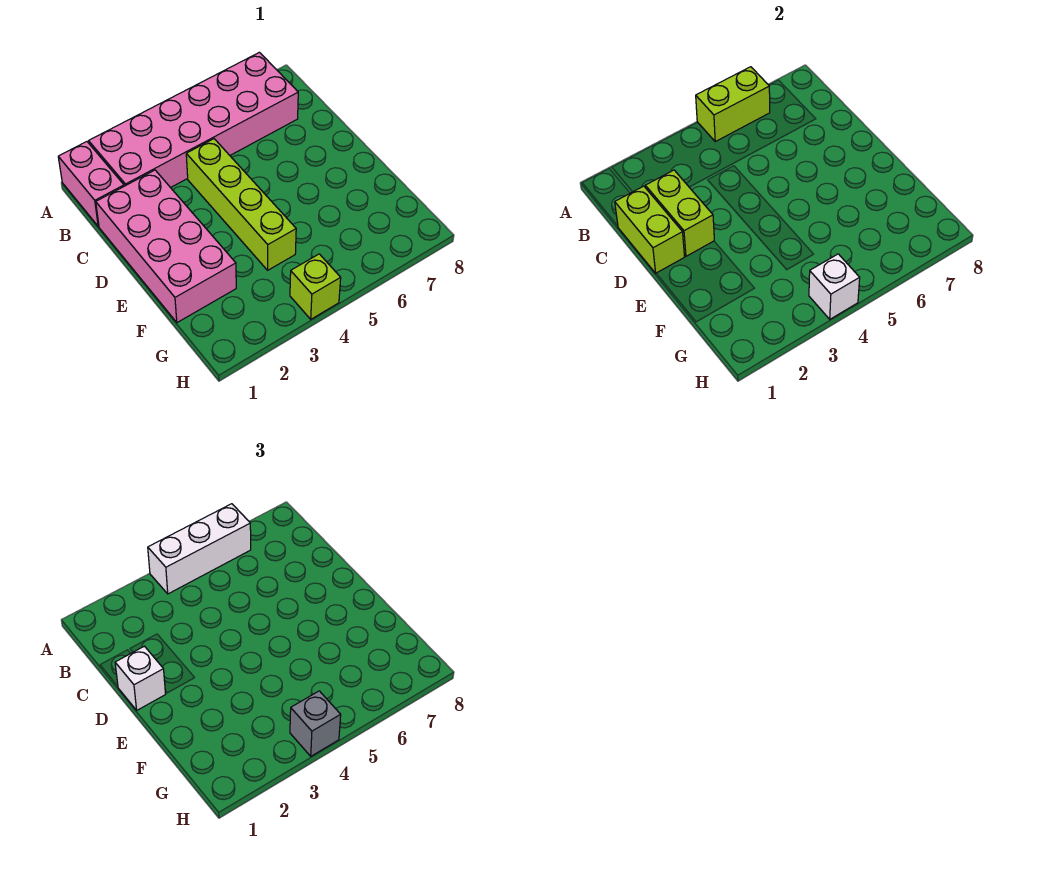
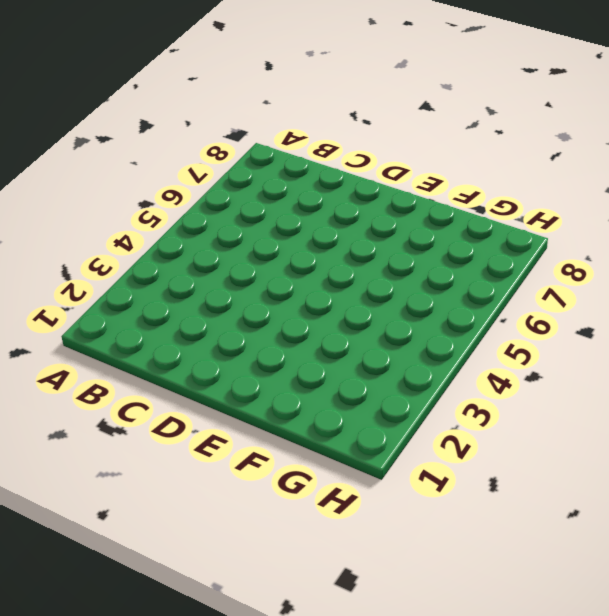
none -> pink brick A1:B1 level 1
none -> pink brick A2:B7 level 1
none -> pink brick C1:F2 level 1

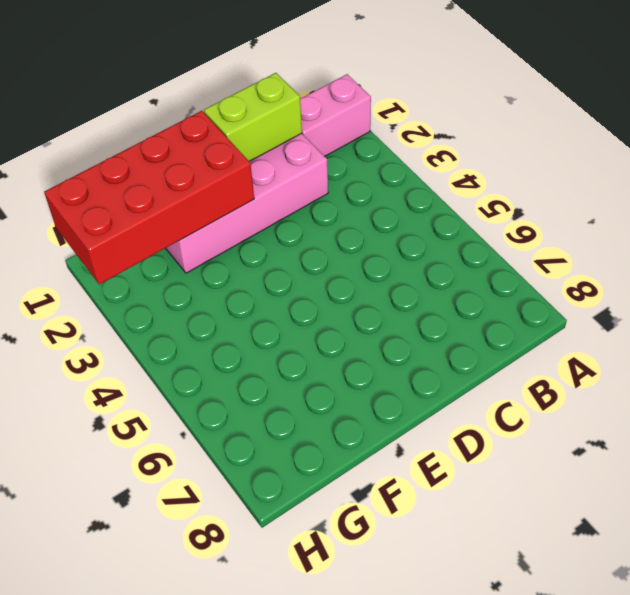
red brick E1:H2 level 2 -> none
none -> pink brick A2:B7 level 1
none -> lime brick C4:F4 level 1
none -> lime brick H4 level 1

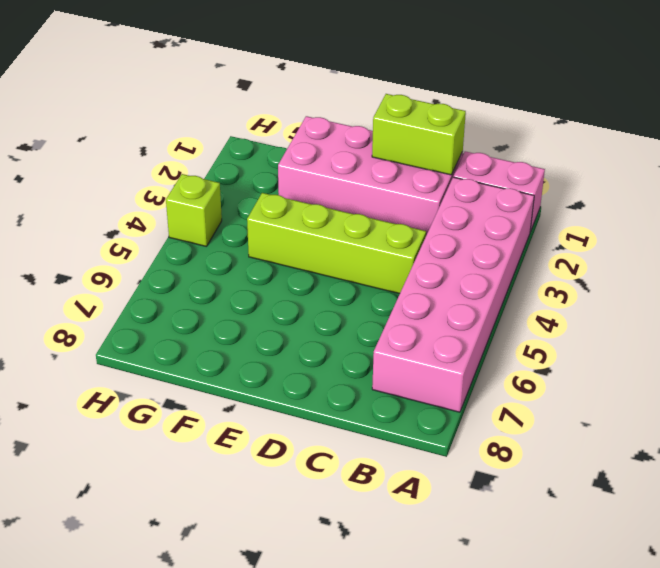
none -> lime brick A5:A6 level 2
none -> lime brick C2:D2 level 2
none -> white brick H4 level 2

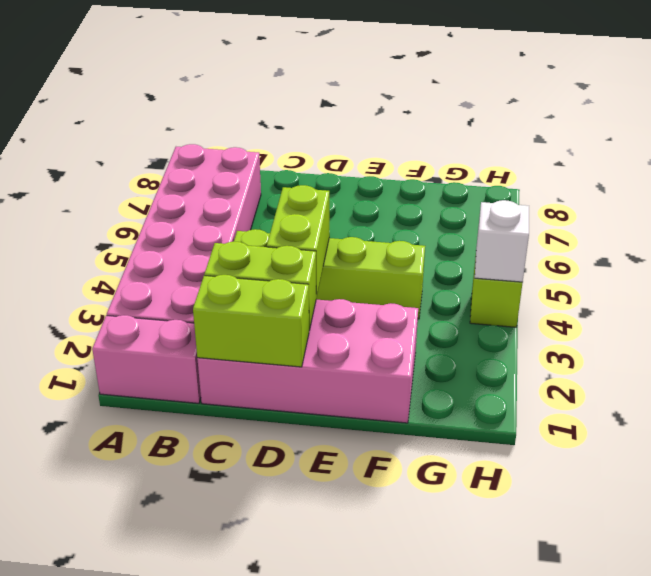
lime brick D3:D4 level 2 -> lime brick A5:A6 level 2
none -> white brick A4:A6 level 3
none -> white brick D1 level 3
none -> grey brick H4 level 3

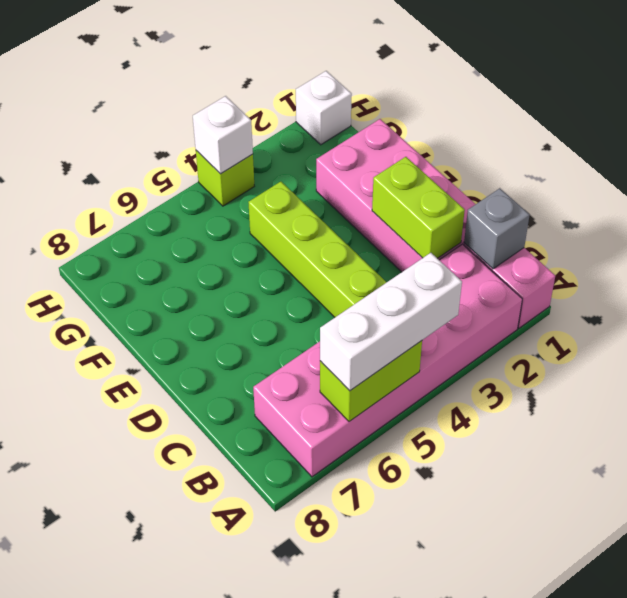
grey brick B1 level 2 -> grey brick H4 level 3
white brick H1 level 1 -> white brick D1 level 3
none -> lime brick C1:D1 level 2

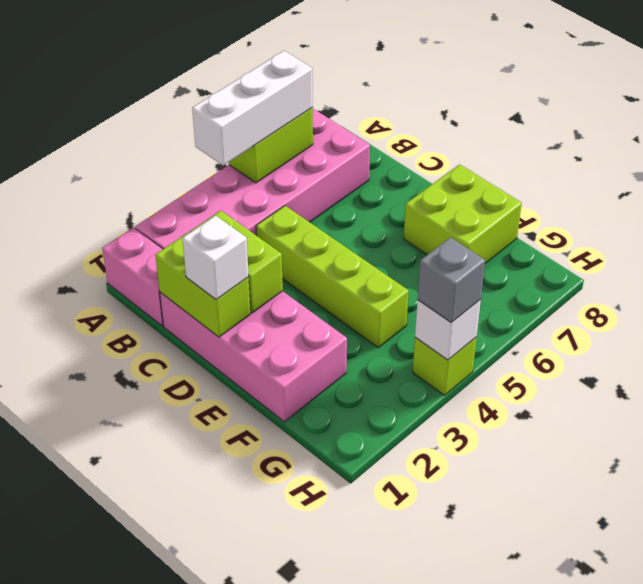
lime brick E7:F8 level 1 -> none

